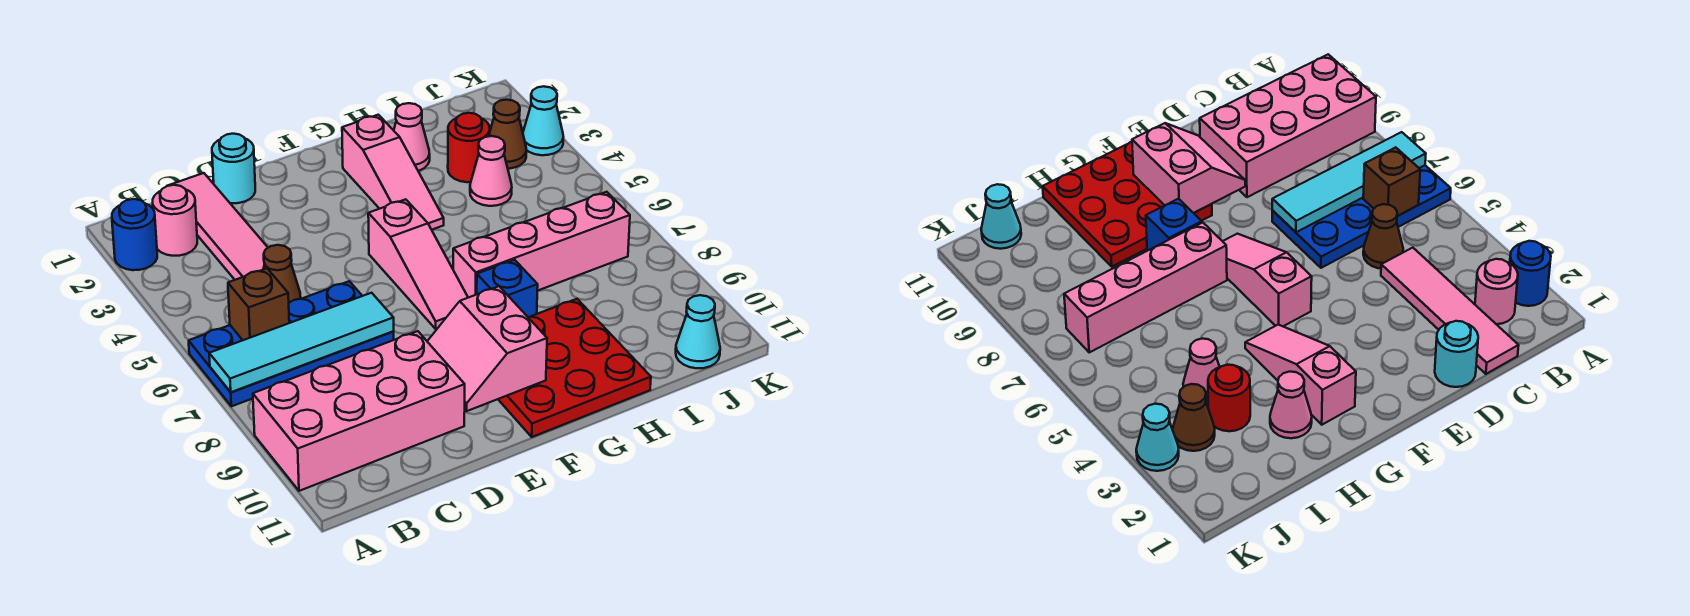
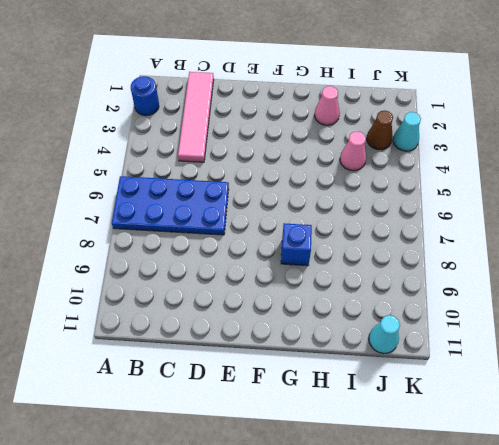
none -> pink brick A9:D10 level 1
none -> pink round brick B2 level 1
none -> brown cone C5 level 1

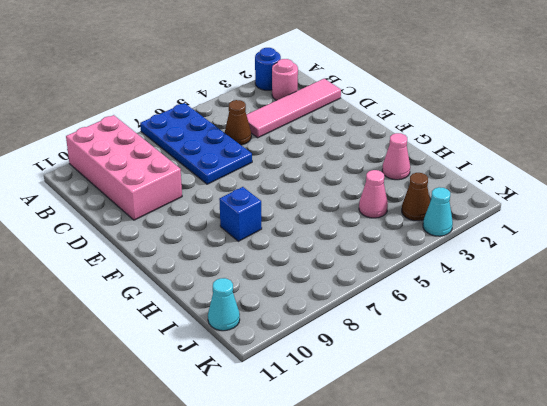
none -> cyan round brick D1 level 1
none -> pink slope F5:F7 level 1 top 5
none -> red plate F9:H11 level 1

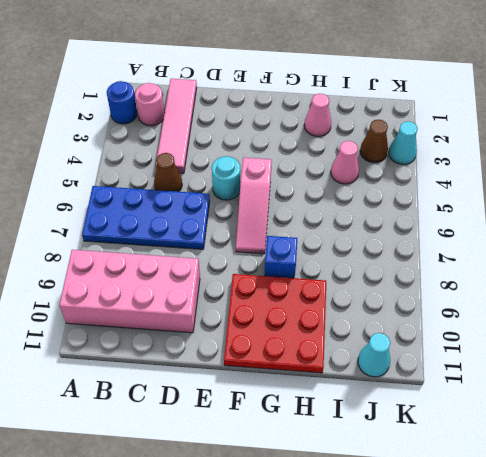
cyan round brick E5 level 1 -> cyan round brick D1 level 1
none -> pink slope G2:G4 level 1 top 2
none -> pink brick G7:J7 level 1
none -> red round brick I3 level 1

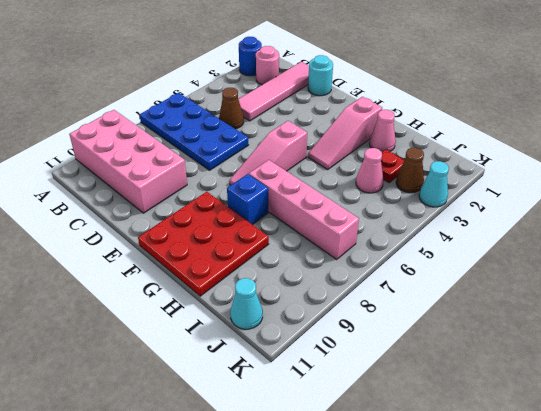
red plate I3 level 1 -> red round brick I3 level 1
none -> cyan tile A7:D7 level 2
none -> brown brick B6 level 2
none -> pink slope E9:F10 level 2 top F

